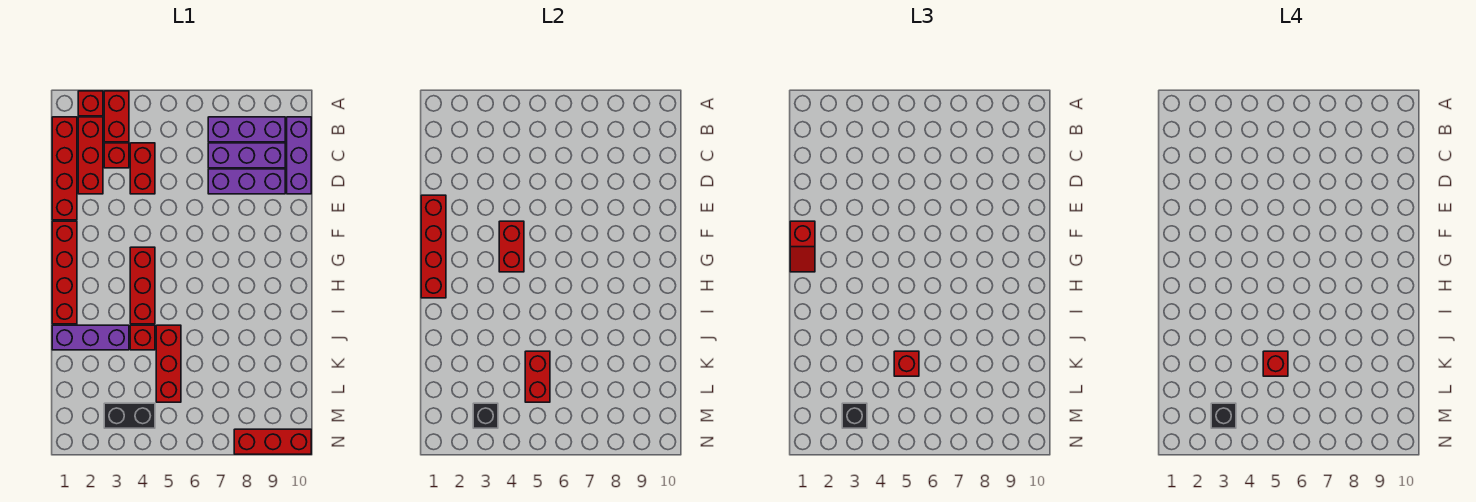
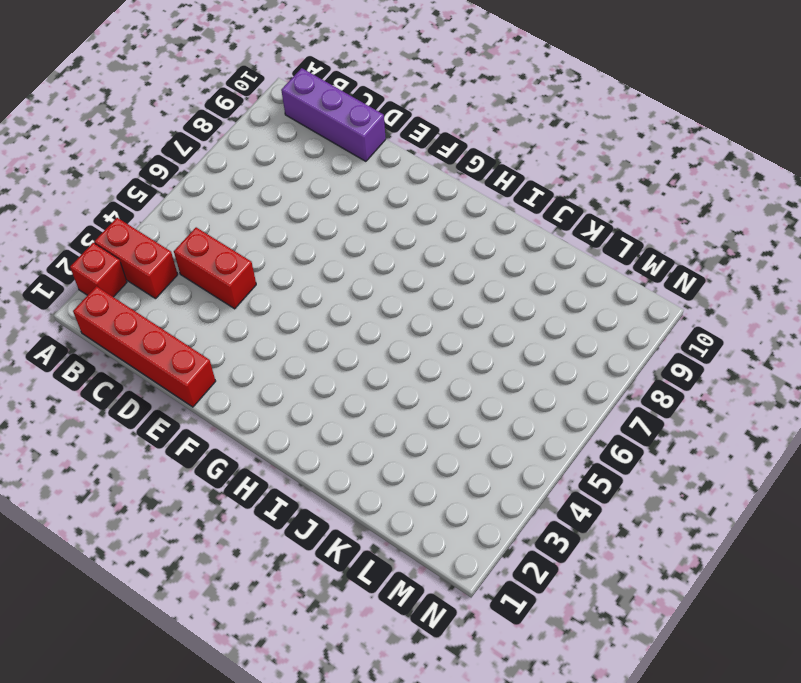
none -> red brick B2:D2 level 1
none -> purple brick B7:B9 level 1
none -> red brick C3 level 1

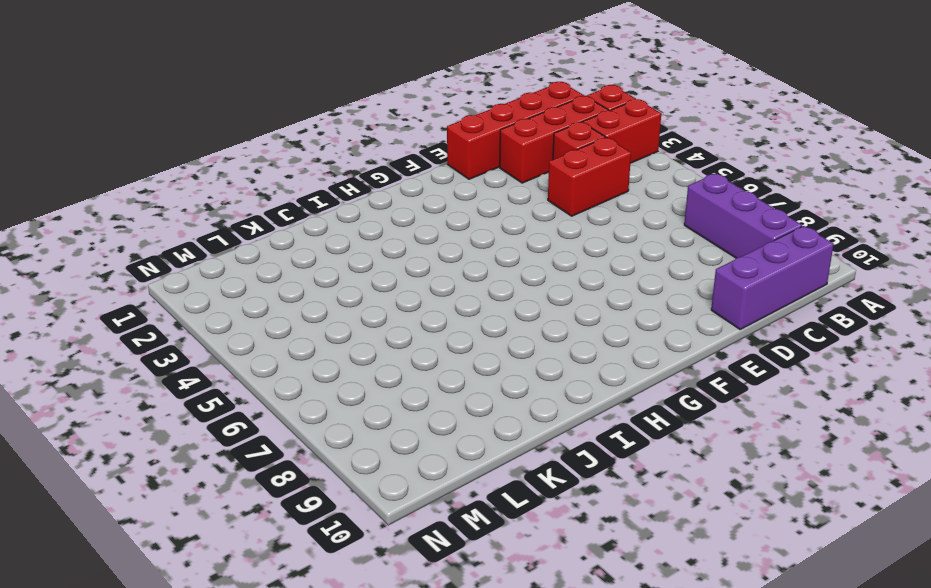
none -> purple brick C7:C9 level 1
none -> purple brick D7:D9 level 1
none -> red brick F1:I1 level 1

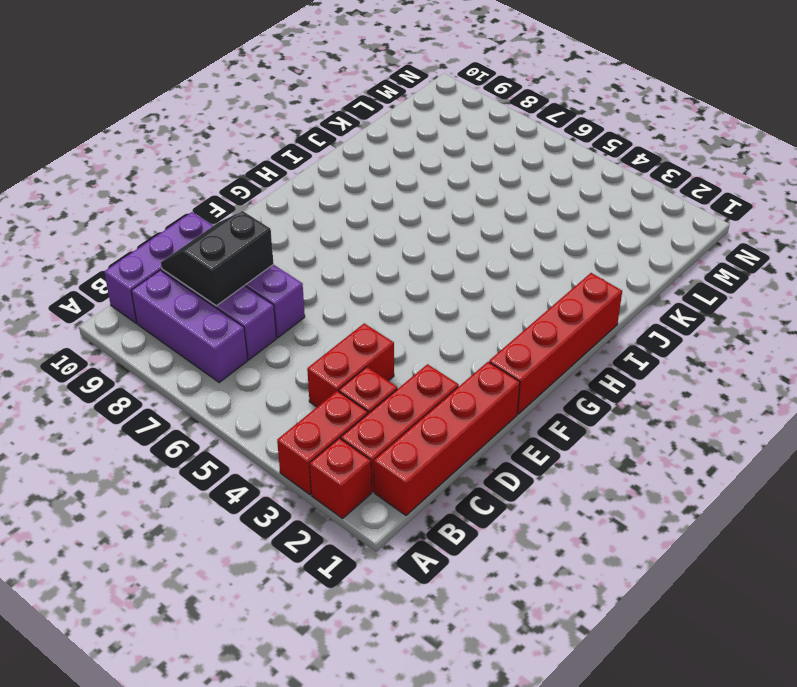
black slope C8:D9 level 2 top 8 -> none
none -> red brick G4:I4 level 1
none -> purple brick J1:J3 level 1
none -> red brick J4 level 1

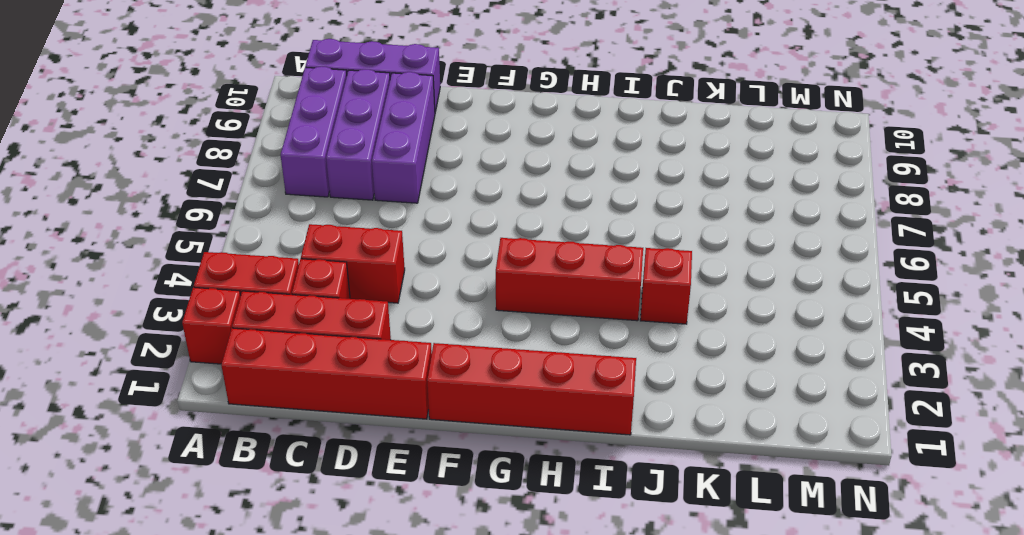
none -> purple brick J1:J3 level 1
none -> red brick J5:L5 level 1
none -> black brick M3:M4 level 1

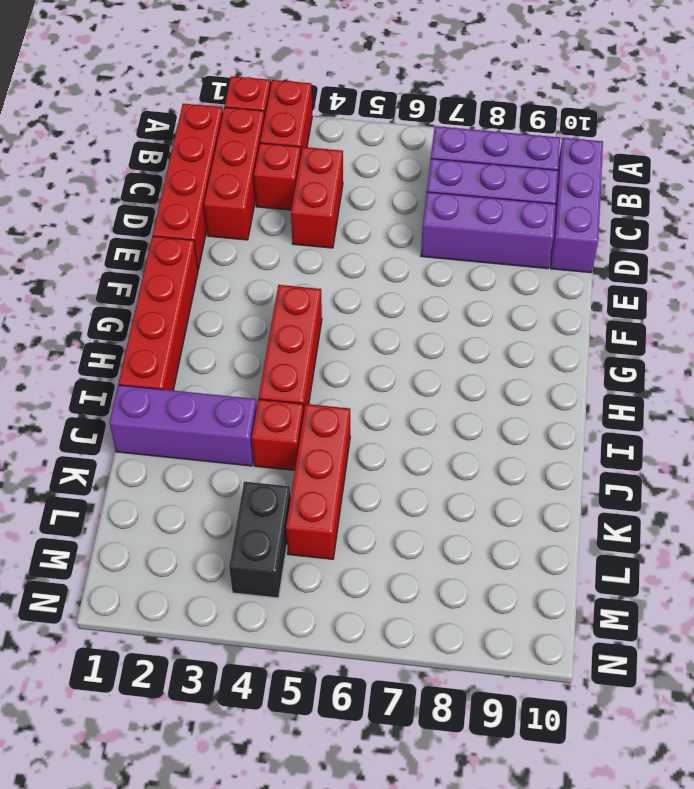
black brick L4:M4 level 1 -> black brick M3:M4 level 1
none -> red brick N8:N10 level 1
none -> red brick E1:H1 level 2
none -> red brick F4:G4 level 2

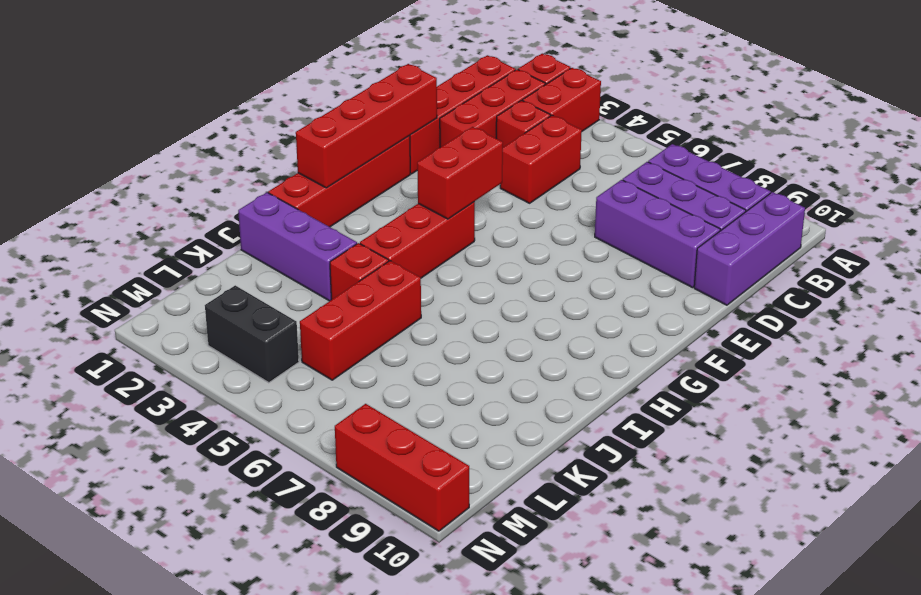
none -> red brick K5:L5 level 2
none -> black brick M3 level 2
none -> red slope F1:G1 level 3 top F

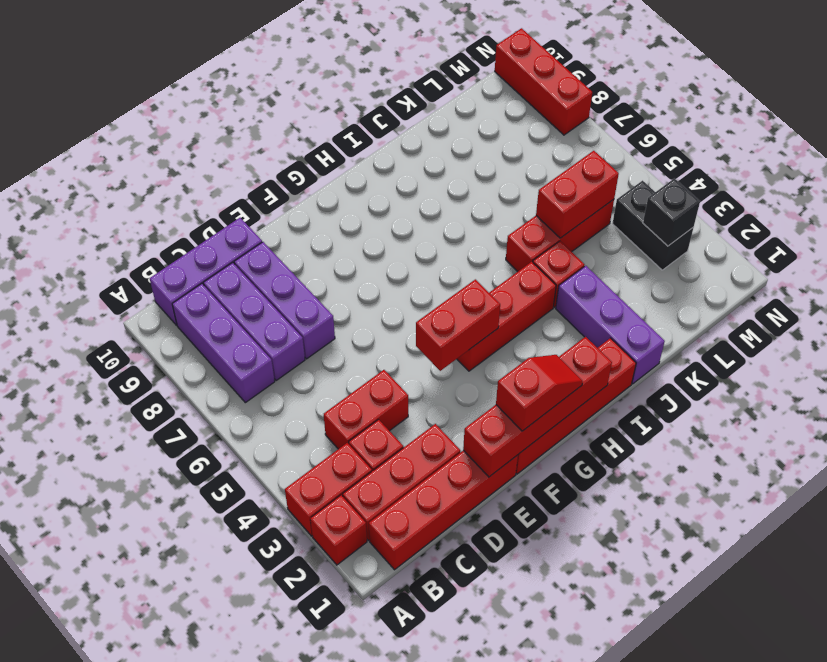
none -> red brick K5 level 3
none -> black brick M3 level 3
none -> red brick K5 level 4

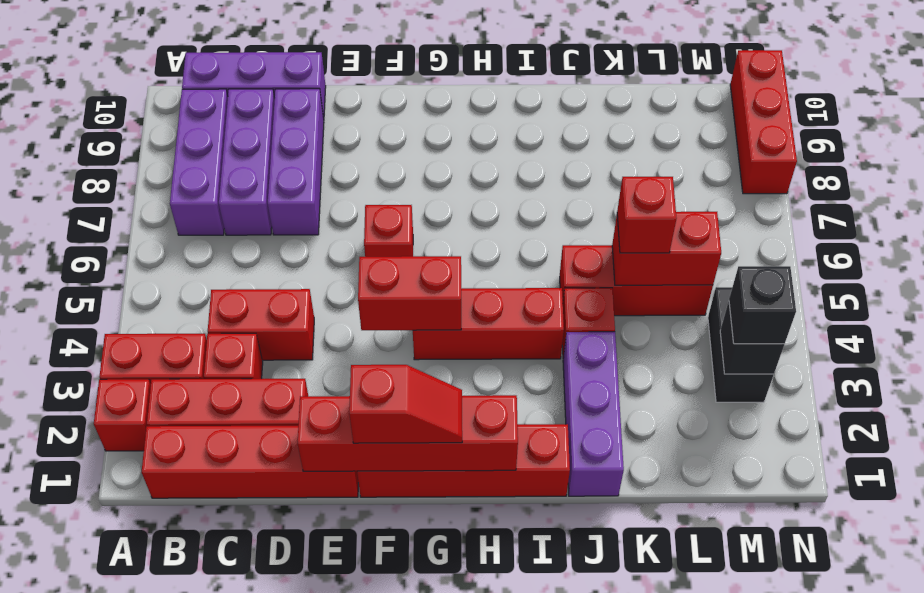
red brick F6 level 1 -> red brick K5 level 4
none -> black brick M3 level 4

